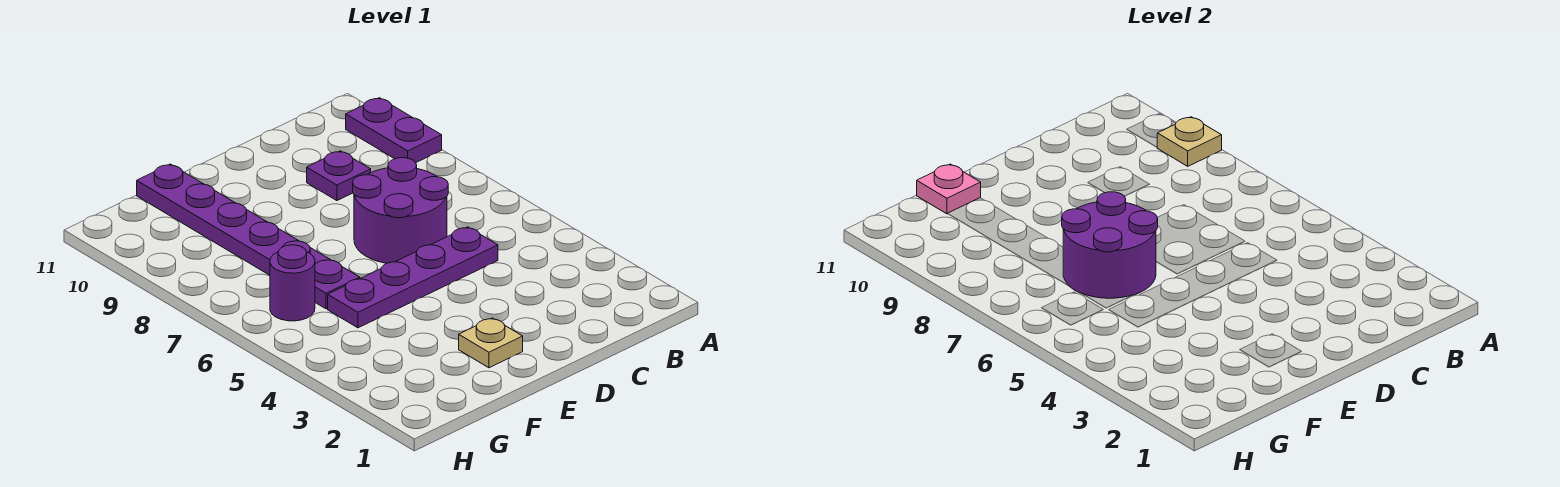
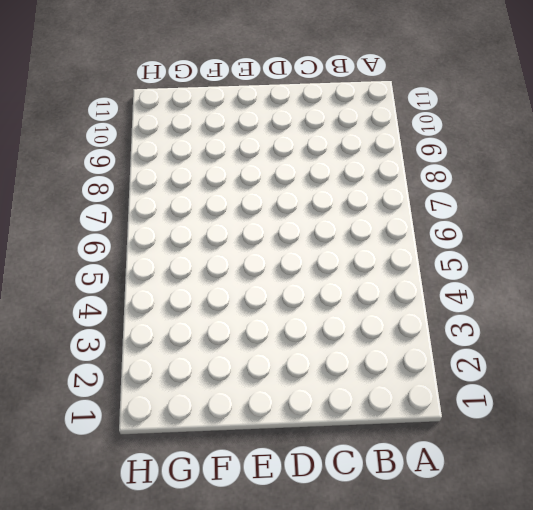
none -> purple plate A9:A10 level 1
none -> purple plate C5:F5 level 1

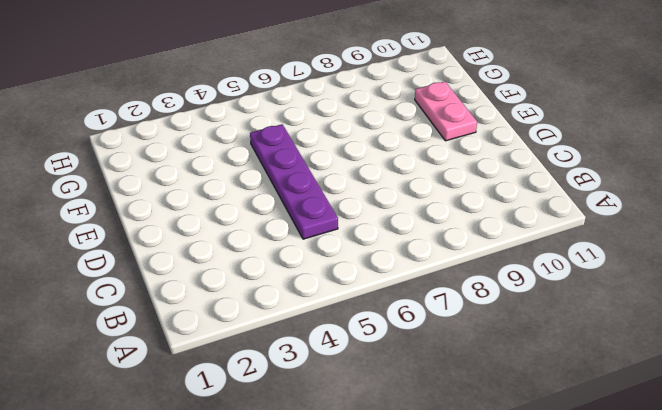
pink plate E10:F10 level 1 -> purple plate F6:F11 level 1
none -> purple plate A9:A10 level 1
none -> purple round brick C6:D7 level 1

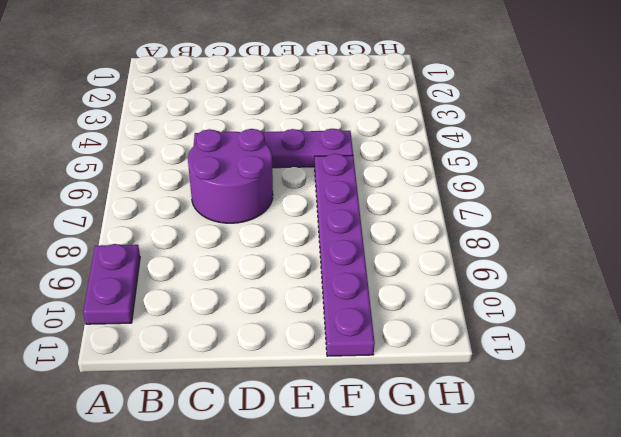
none -> purple plate C9 level 1
none -> tan plate E2 level 1

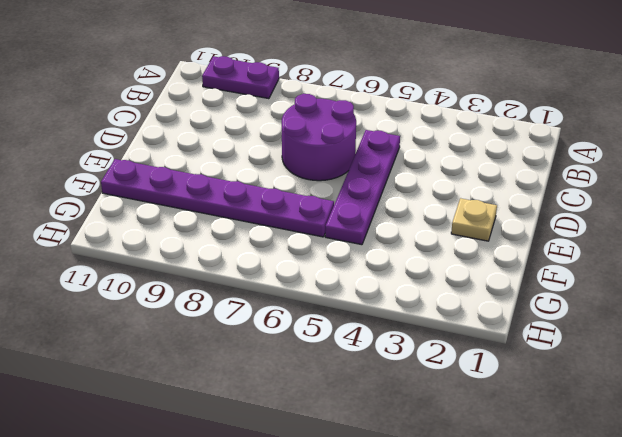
none -> purple plate C9 level 1
none -> purple round brick G6 level 1

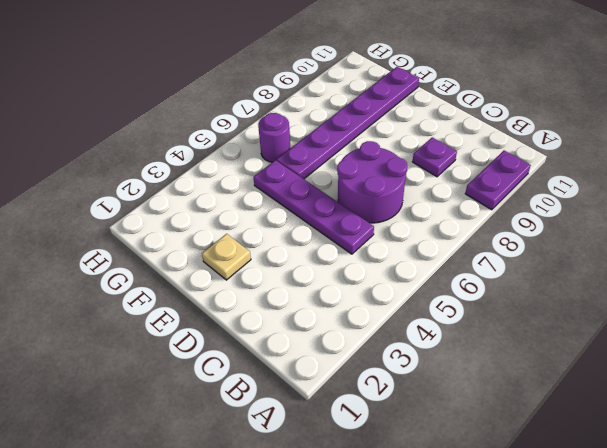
none -> tan plate A9 level 2
none -> purple round brick E6:F7 level 2

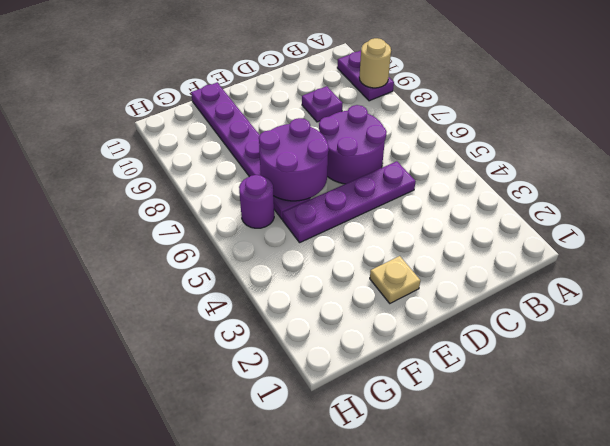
tan round brick A9 level 2 -> tan plate A9 level 2
none -> pink plate F11 level 2

